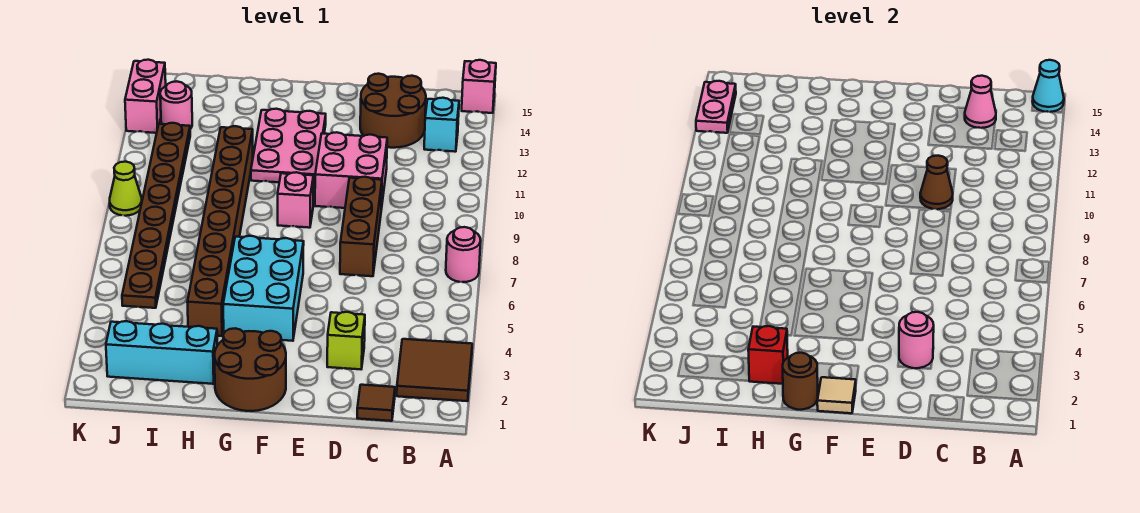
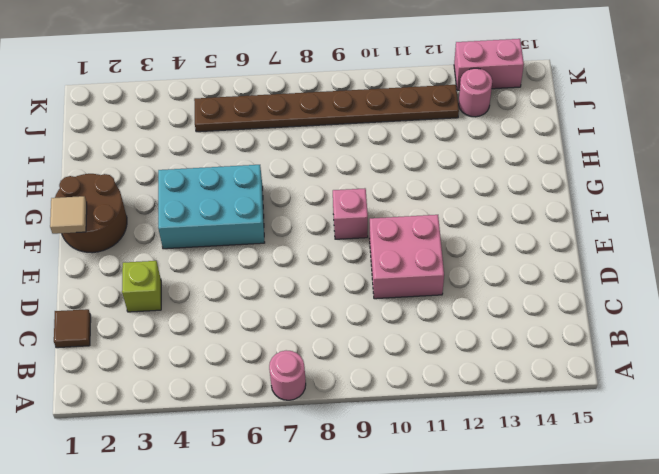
none -> brown tile A2:B3 level 1
none -> pink brick A15 level 1
none -> cyan brick B13 level 1

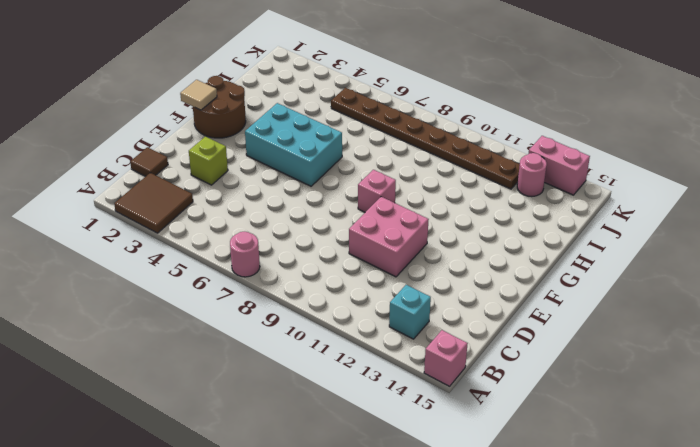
none -> brown round brick C13:D14 level 1
none -> brown brick D7:D9 level 1
none -> pink plate F11:G13 level 1

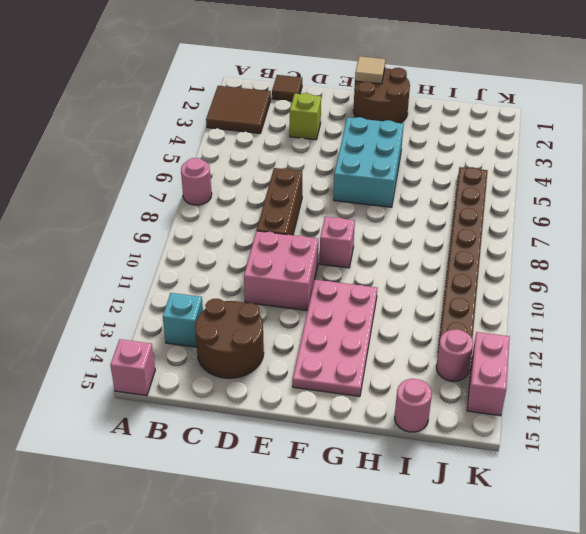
pink plate F11:G14 level 1 -> pink plate F11:G13 level 1
pink round brick I15 level 1 -> pink round brick D3 level 2
none -> cyan brick H2:J2 level 1
none -> brown brick H4:H11 level 1
none -> lime cone K9 level 1

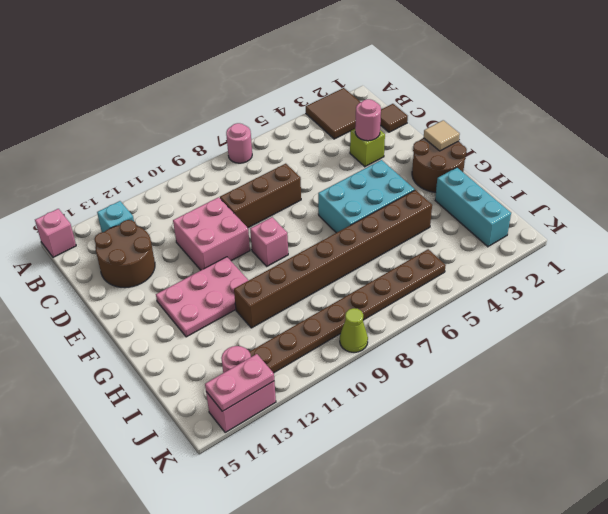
none -> cyan cone A15 level 2
none -> pink cone C14 level 2
none -> brown cone D10 level 2

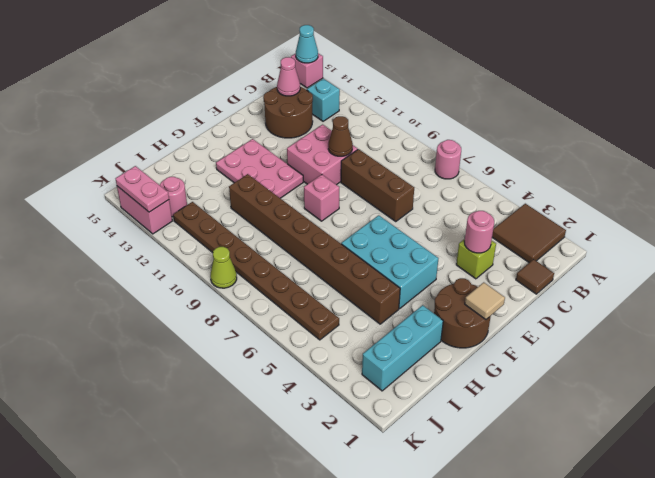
none -> brown round brick G1 level 2
none -> red brick H2 level 2

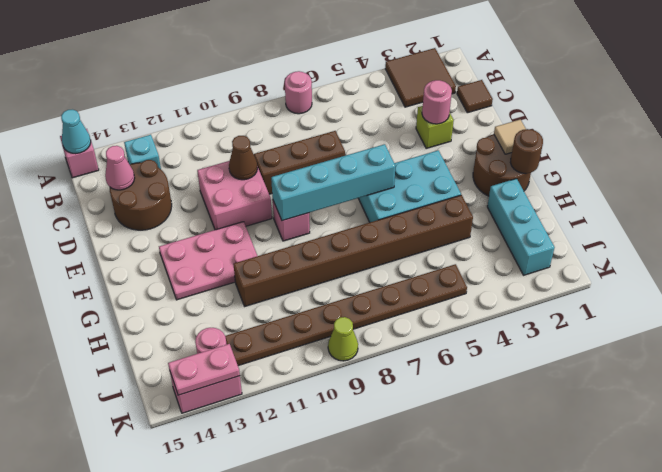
cyan brick F6:F9 level 2 -> none
none -> red brick H2 level 2

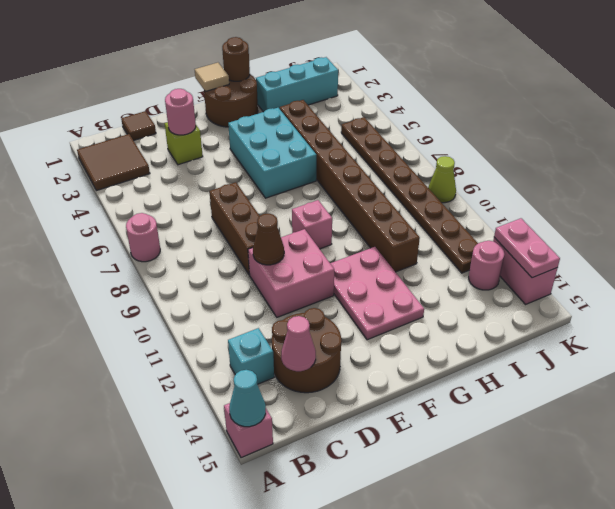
none -> red brick H2 level 2

